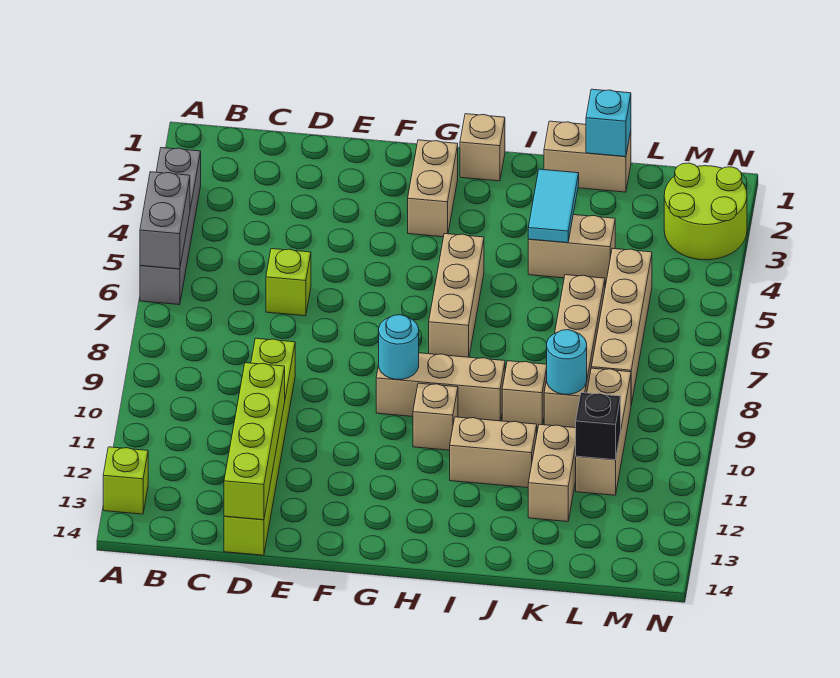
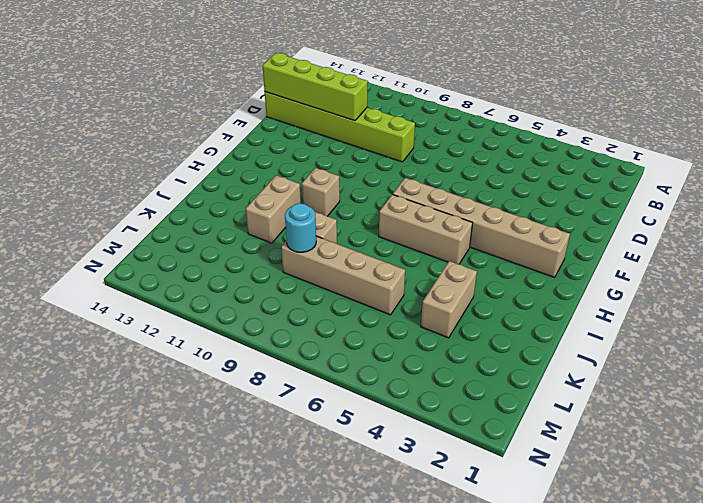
tan brick G2:G7 level 1 -> tan brick G2:G3 level 1
none -> grey brick A3:A6 level 1
none -> lime brick A13 level 1
none -> lime brick D6 level 1

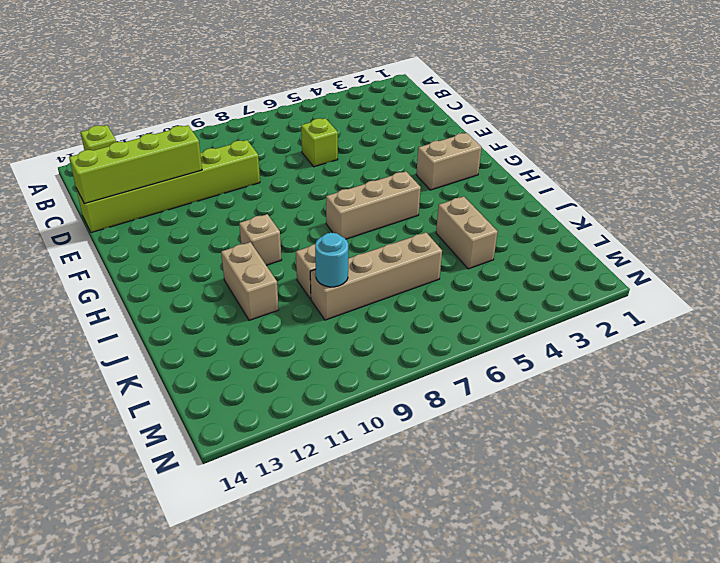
none -> grey brick A3:A6 level 1
none -> tan brick G9:I9 level 1
none -> tan brick H1 level 1

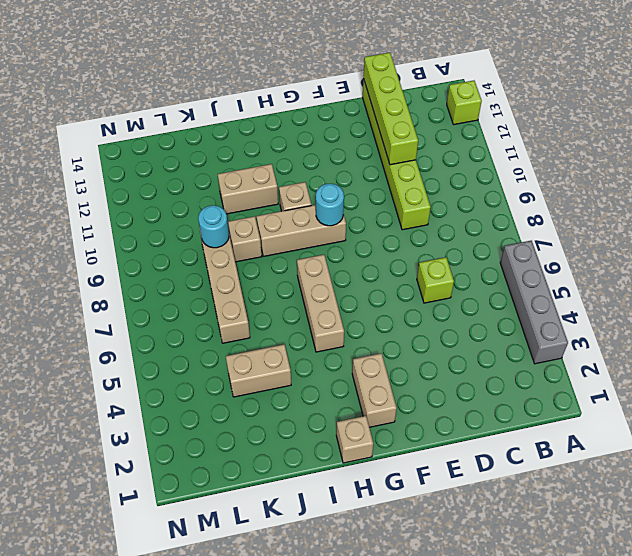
none -> tan brick J1:K1 level 1
none -> tan brick K11:K12 level 1
none -> tan brick L5:L8 level 1

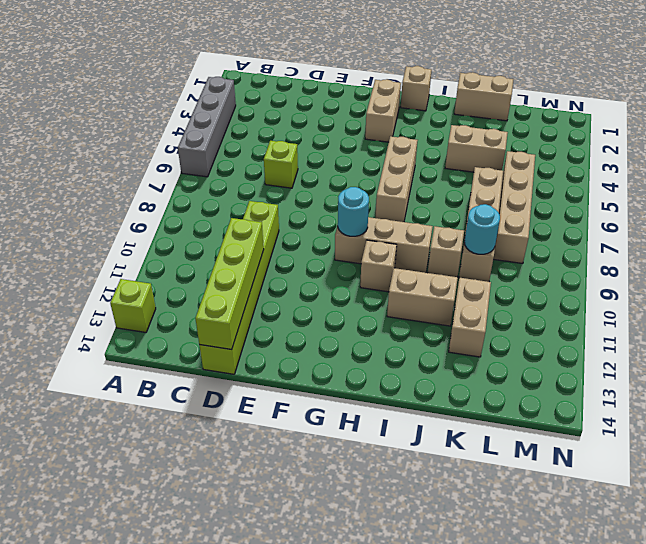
none -> tan brick L9:L11 level 1
none -> lime round brick M2:N3 level 1
none -> grey brick A5:A6 level 2

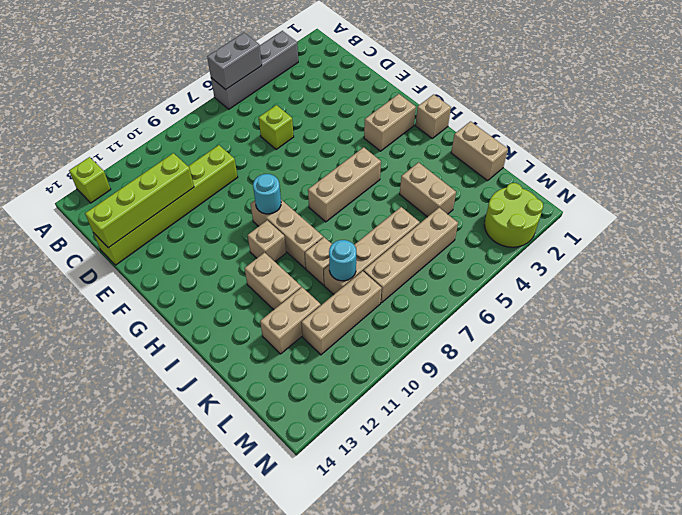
none -> cyan tile J3:J4 level 2
none -> cyan brick K1 level 2
none -> black brick L11 level 2

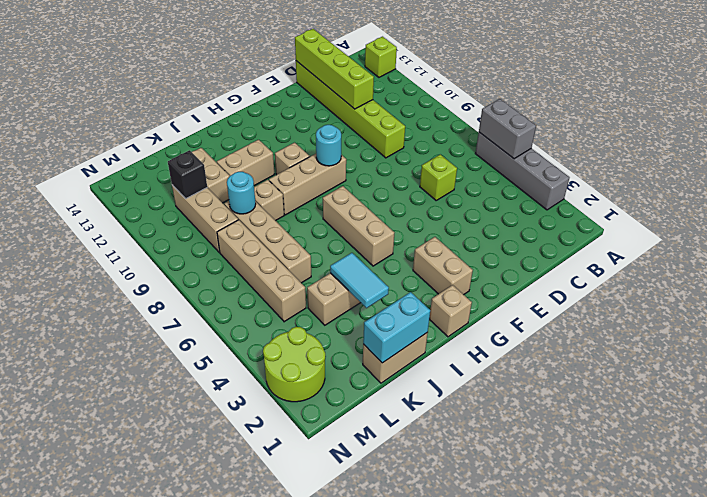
cyan brick J1:K1 level 2 -> cyan brick K1 level 2

